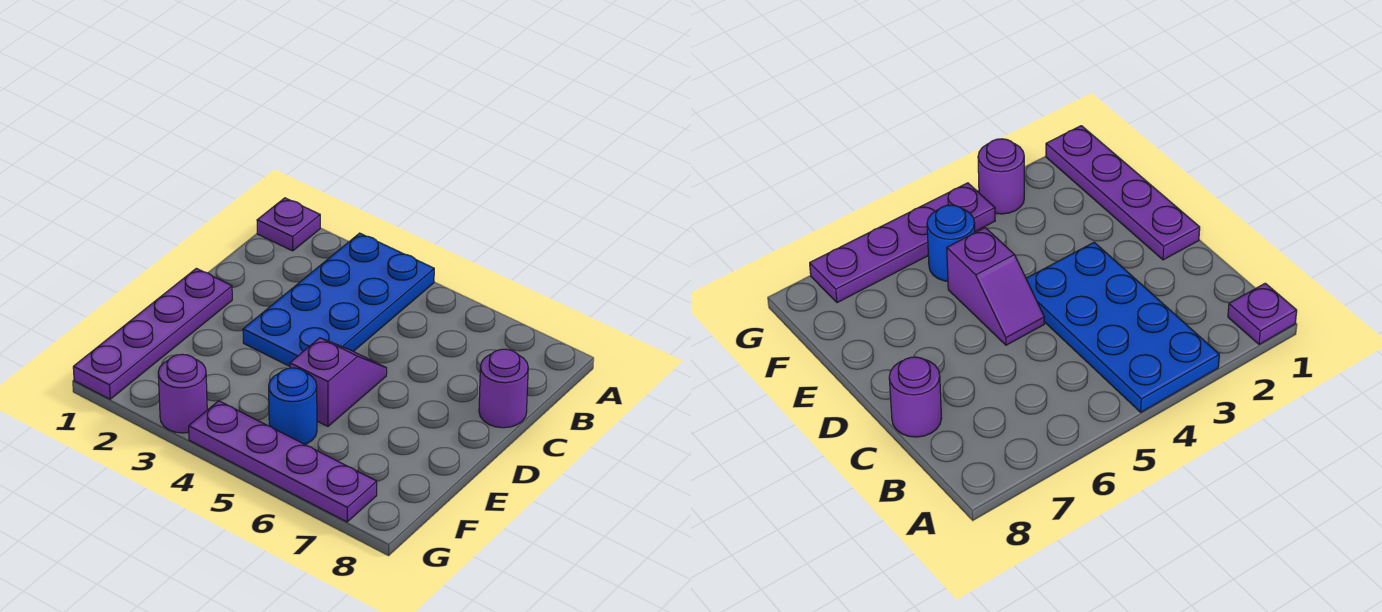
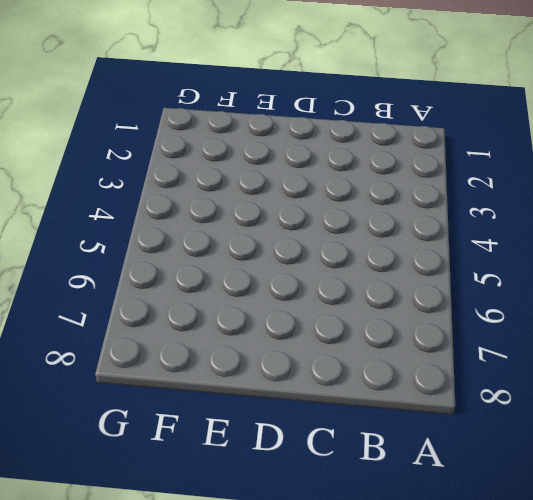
none -> purple plate A1 level 1
none -> blue plate A3:D4 level 1

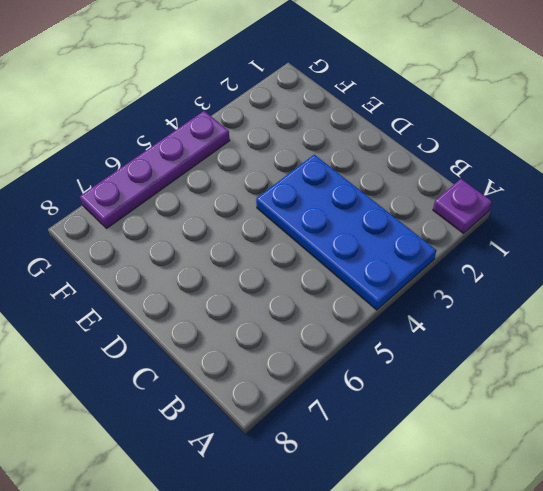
none -> purple round brick C8 level 1
none -> purple plate D1:G1 level 1

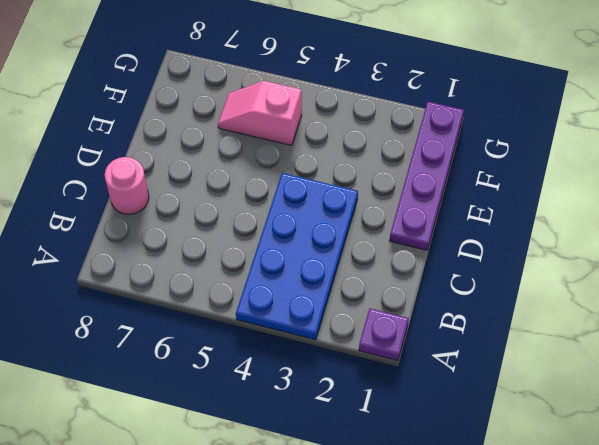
pink round brick C8 level 1 -> purple round brick C8 level 1
pink slope F5:F6 level 1 top 5 -> blue round brick F5 level 1
none -> purple slope D5:E5 level 1 top E
none -> purple round brick G3 level 1

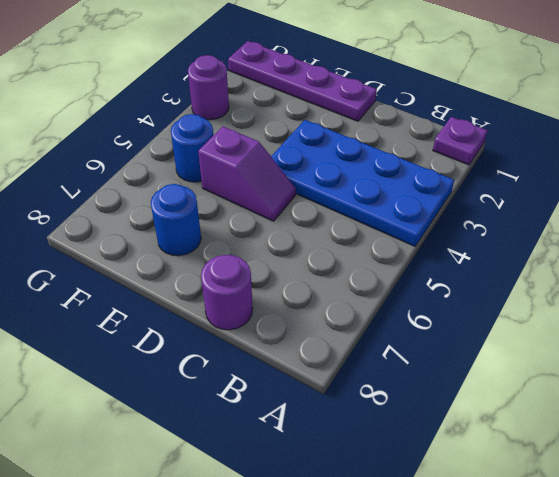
blue round brick E7 level 1 -> none
none -> purple plate G4:G7 level 1

